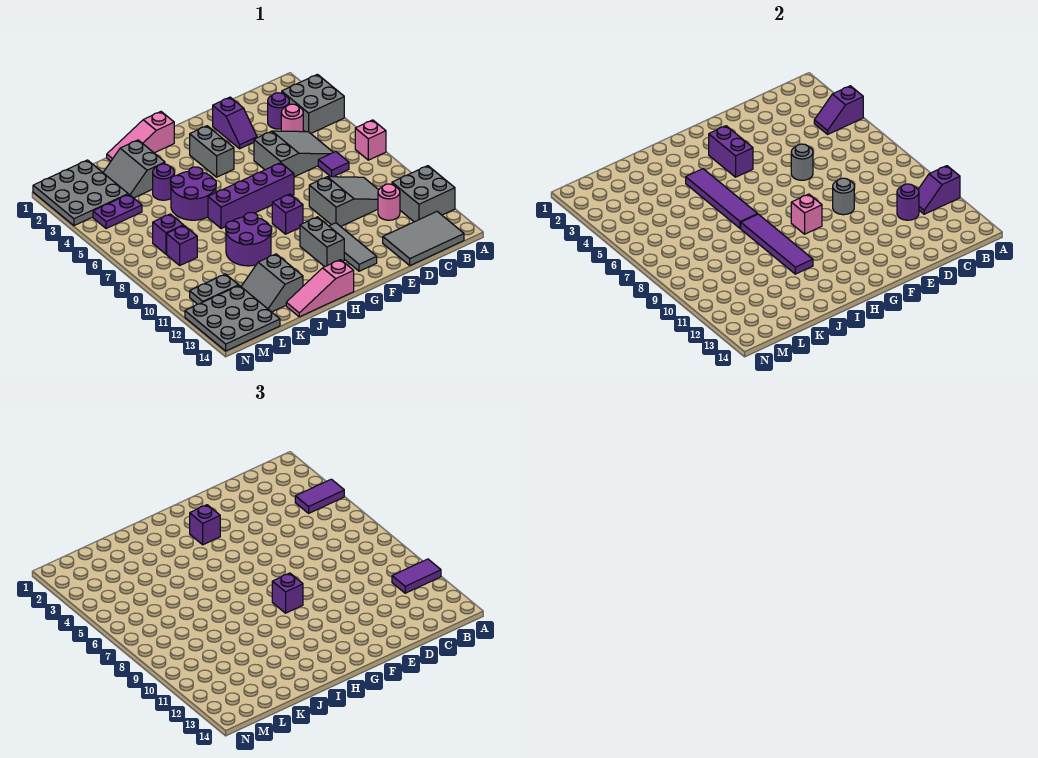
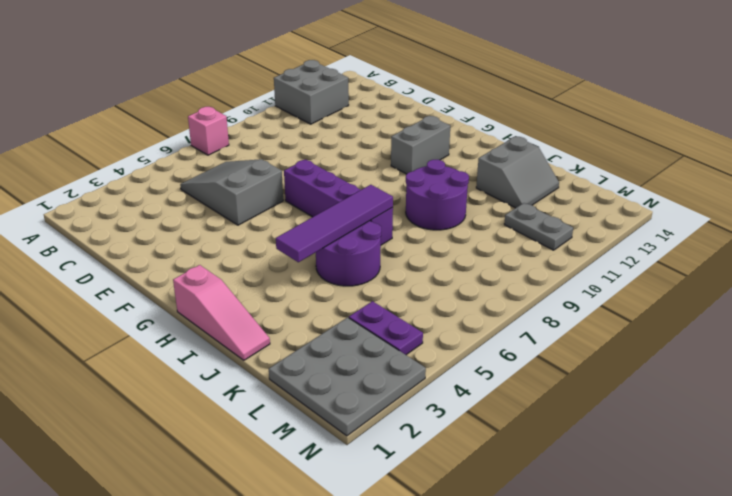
none -> grey brick A3:B4 level 1
none -> grey tile B13:D14 level 1
none -> purple round brick C3 level 1
none -> pink round brick C4 level 1

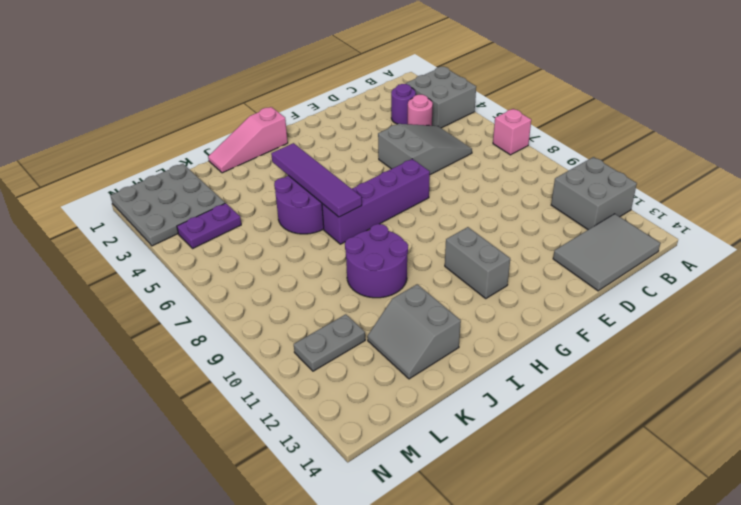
none -> purple tile C7 level 1
none -> grey slope C9:E10 level 1 top E
none -> pink round brick C11 level 1
none -> purple slope E2:E3 level 1 top 2

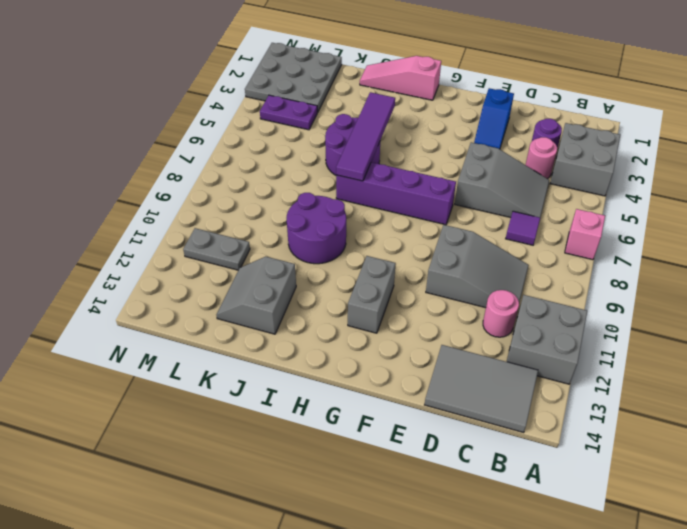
blue slope E2:E3 level 1 top 2 -> purple slope E2:E3 level 1 top 2
none -> grey tile F11:F13 level 1
none -> grey brick G3:G4 level 1
none -> purple brick G9 level 1
none -> pink slope H14:J14 level 1 top H

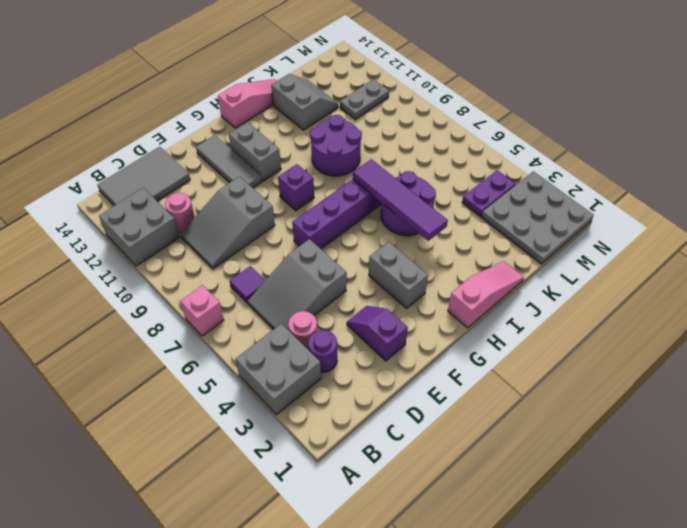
none -> grey slope J2:K3 level 1 top J
none -> purple round brick J4 level 1
none -> purple brick L7 level 1
none -> purple brick L8 level 1

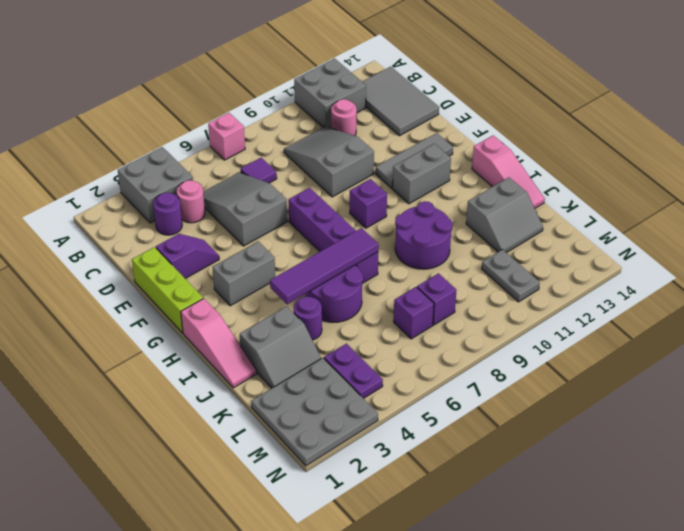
lime brick E1:G1 level 1 -> none
none -> grey plate L12:N14 level 1
none -> purple slope A4:B4 level 2 top A
none -> purple slope A11:B11 level 2 top A
none -> purple round brick C11 level 2

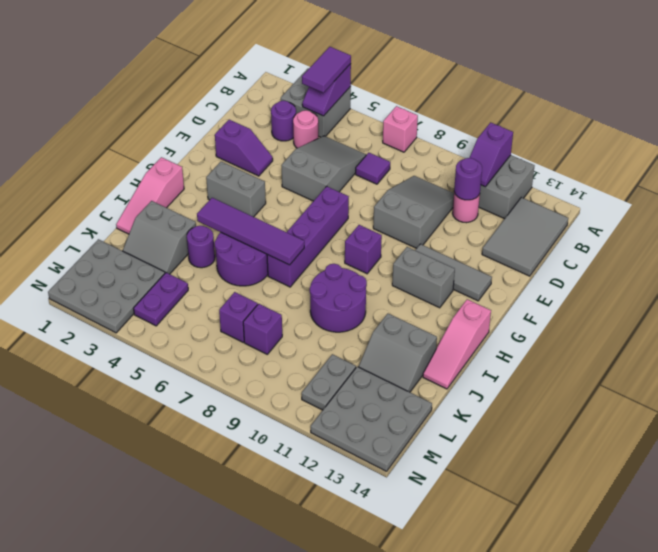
none -> grey round brick E6 level 2
none -> grey round brick E9 level 2
none -> purple brick G3:G4 level 2
none -> pink brick G9 level 2

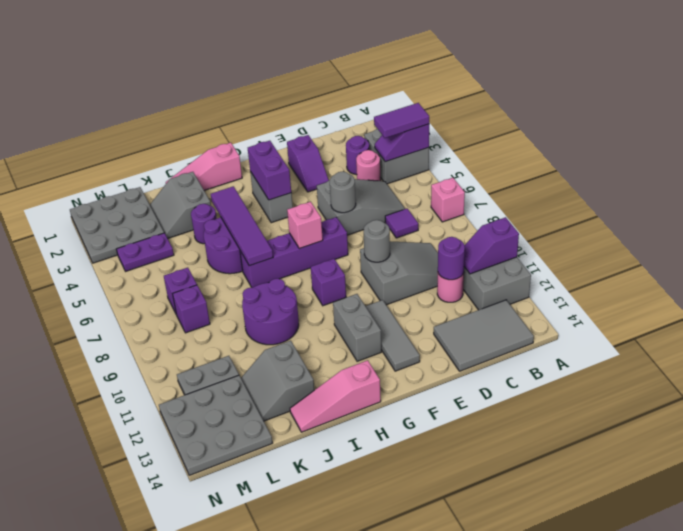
pink brick G7 level 2 -> pink brick G9 level 2
none -> purple tile I8:I11 level 2
none -> purple tile A11:B11 level 3
none -> purple brick G3 level 3
none -> purple brick G9 level 3

